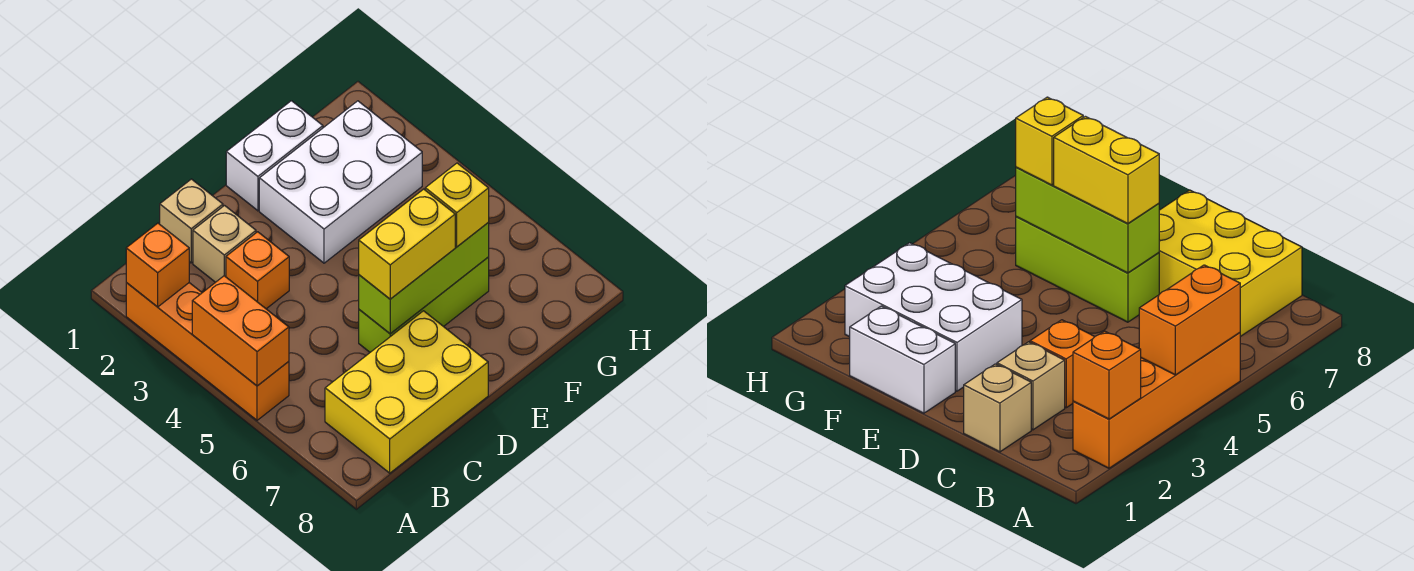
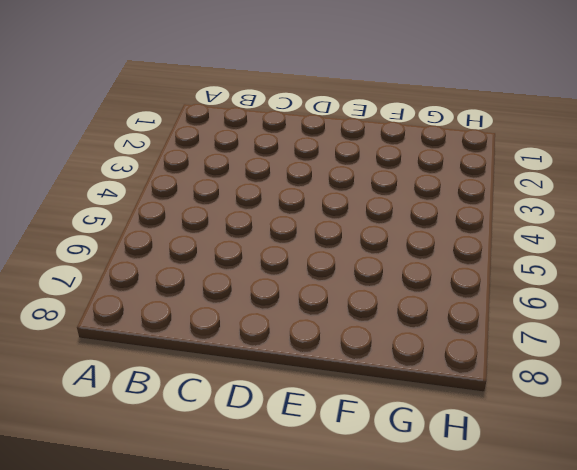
none -> orange brick A2:A5 level 1
none -> yellow brick B7:D8 level 1
none -> tan brick C1 level 1

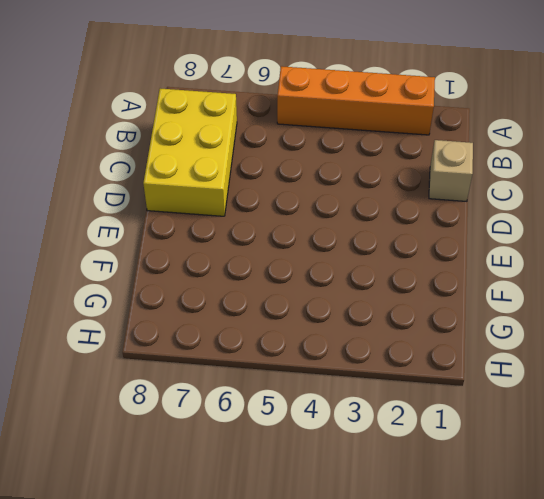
none -> tan brick C2 level 1
none -> orange brick C3 level 1
none -> lime brick D6:F6 level 1

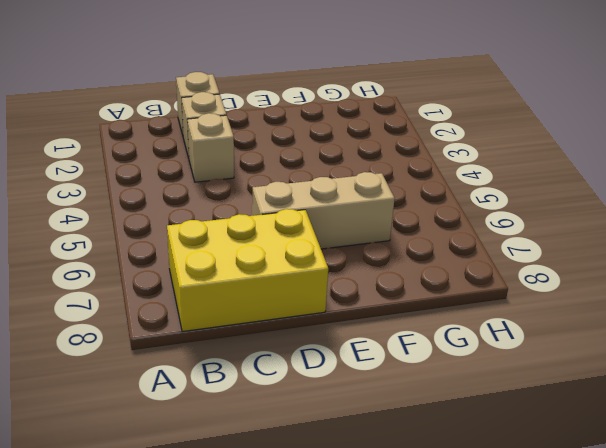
tan brick C3 level 1 -> orange brick C3 level 1
tan brick D6:F6 level 1 -> lime brick D6:F6 level 1
none -> orange brick A2:A5 level 1
none -> white brick E1:F1 level 1
none -> white brick E2:G3 level 1

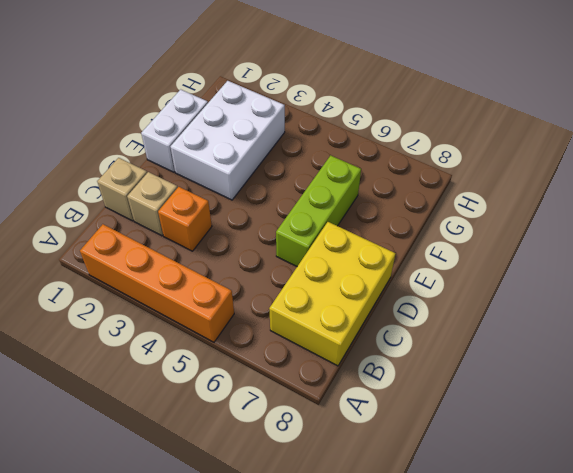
none -> orange brick A2 level 2
none -> orange brick A4:A5 level 2
none -> lime brick D6:F6 level 2

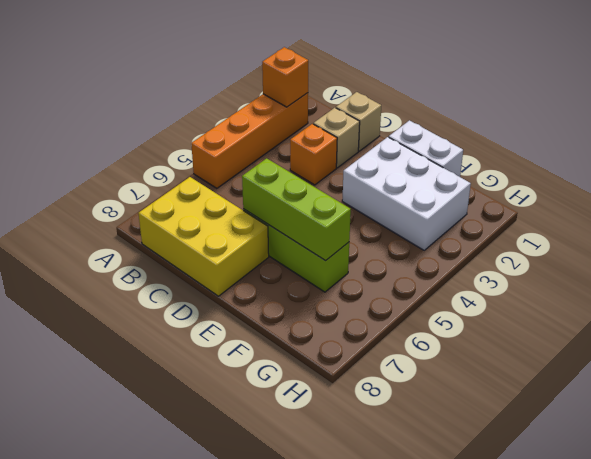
none -> orange brick A4:A5 level 2
none -> yellow brick D6:E6 level 3
none -> yellow brick F6 level 3

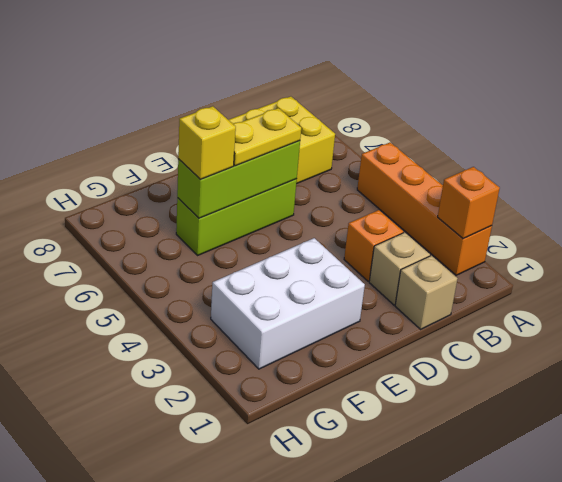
yellow plate D6:E6 level 3 -> yellow brick D6:E6 level 3
none -> white brick E1:F1 level 1
none -> orange brick A4:A5 level 2

